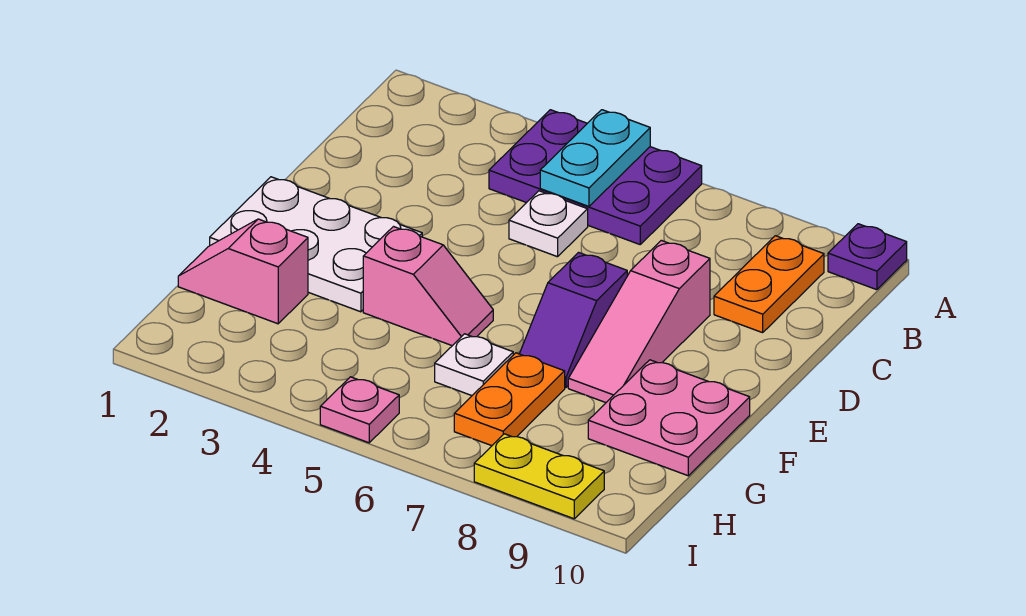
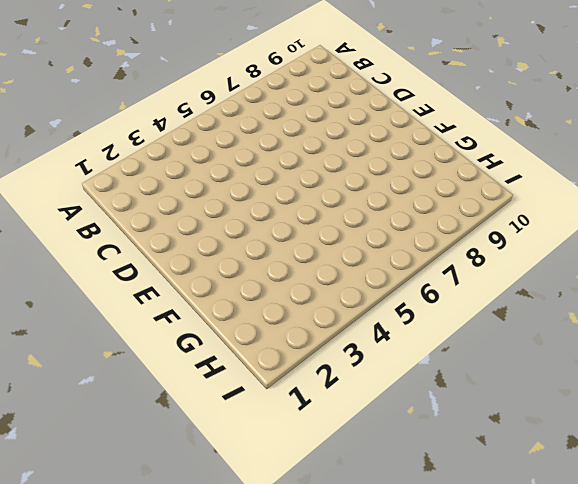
none -> purple plate A4:B6 level 1
none -> purple plate A10 level 1
none -> orange plate B9:C9 level 1

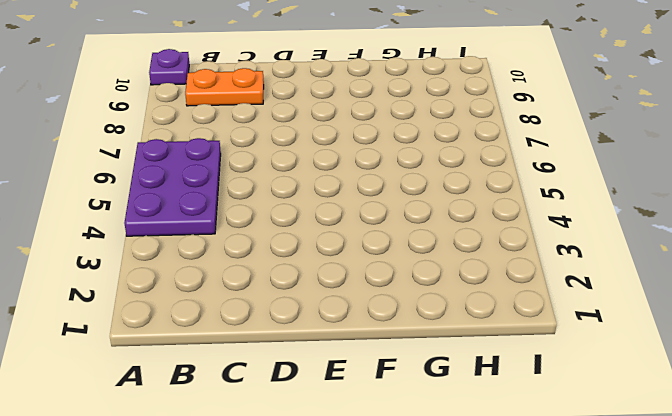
none -> white plate C5 level 1
none -> pink slope D8:F8 level 1 top D
none -> white plate E1:F3 level 1

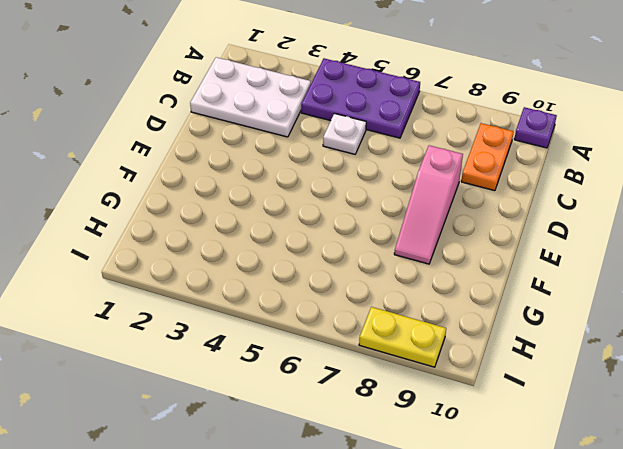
white plate B1:C3 level 1 -> white plate E1:F3 level 1
none -> purple slope E7:F7 level 1 top E
none -> pink slope F4:F5 level 1 top 4
none -> pink plate F9:G10 level 1

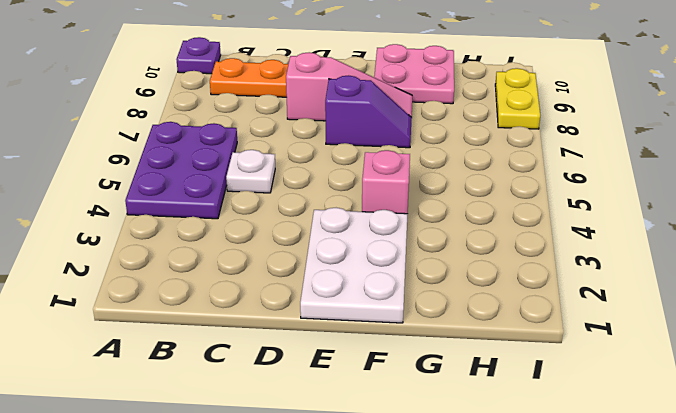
none -> pink slope G1:G2 level 1 top 2
none -> white plate G6 level 1
none -> orange plate G7:H7 level 1

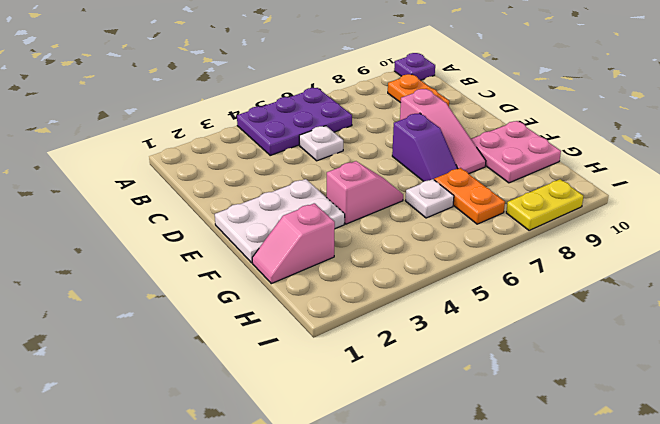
none -> pink plate I5 level 1
none -> cyan plate A5:B5 level 2

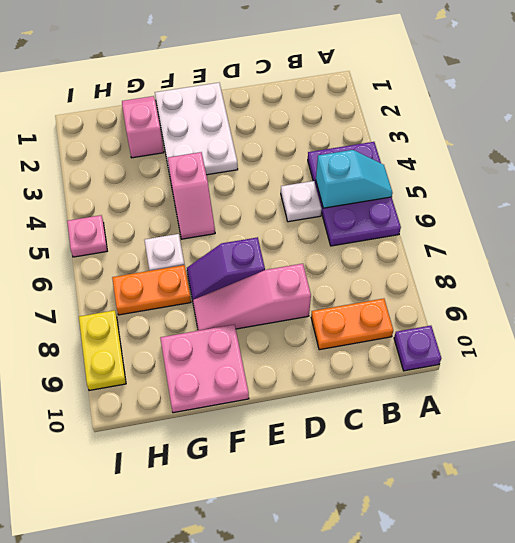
cyan slope A5:B5 level 2 top B -> cyan plate A5:B5 level 2

